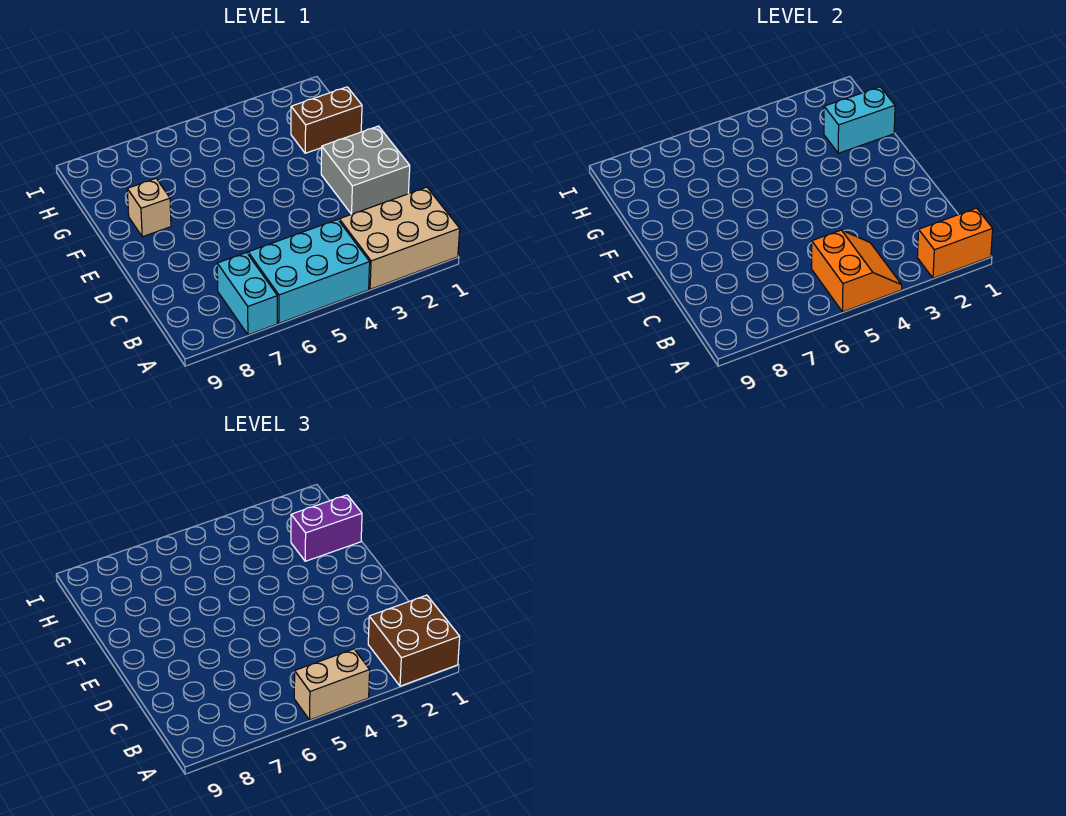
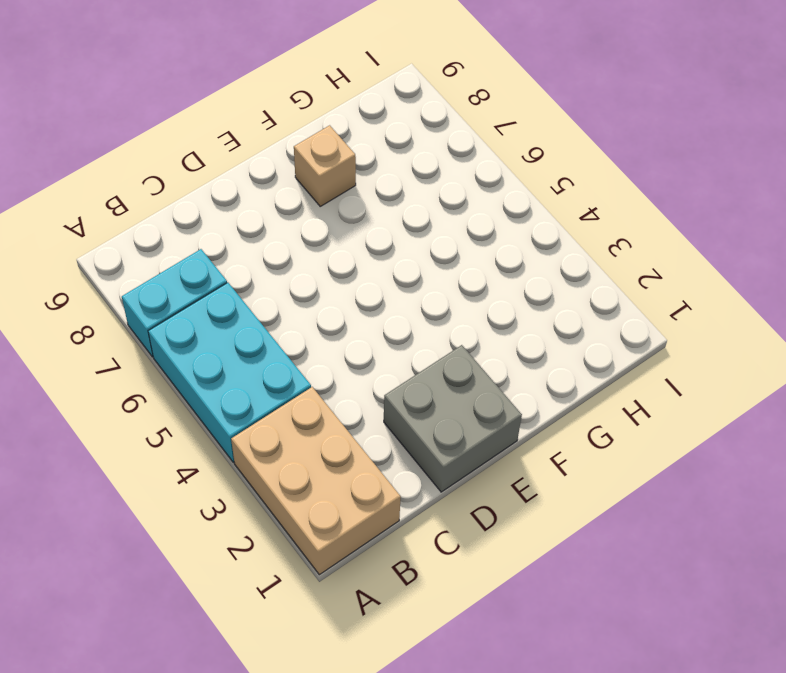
none -> brown brick G1:G2 level 1
none -> orange brick A1:A2 level 2
none -> orange slope A4:B5 level 2 top 5

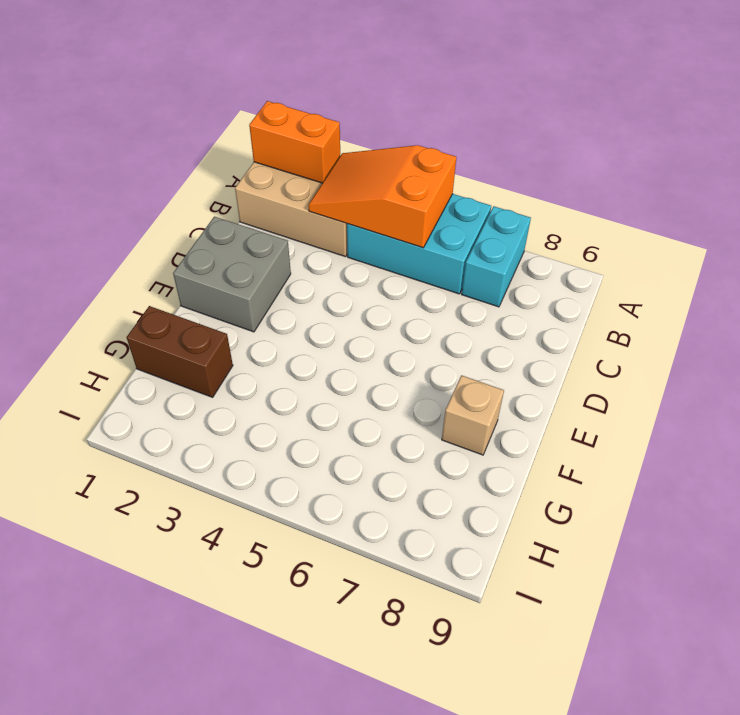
orange slope A3:B5 level 2 top 5 -> orange slope A4:B5 level 2 top 5
none -> cyan brick G1:G2 level 2
none -> brown brick A1:B2 level 3
none -> tan brick A4:A5 level 3

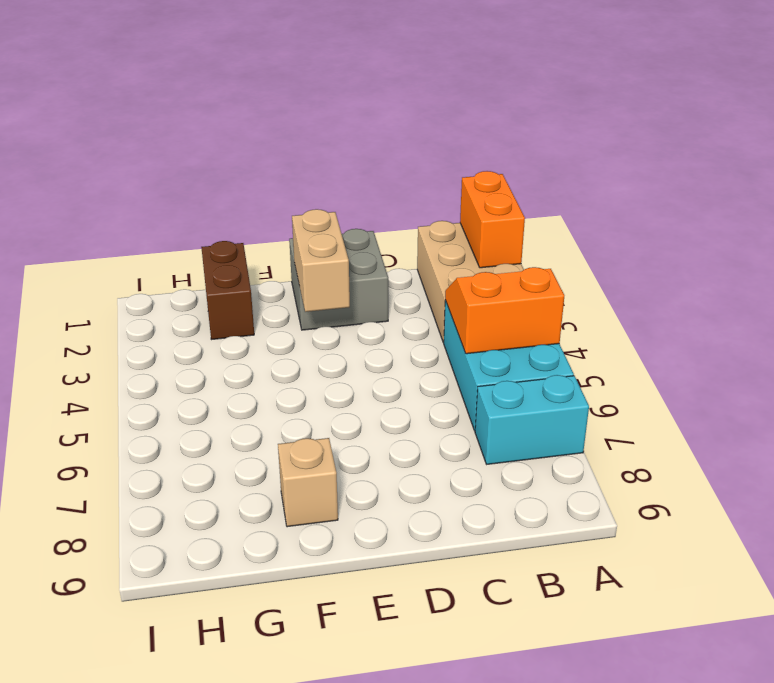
tan brick E2:E3 level 2 -> tan brick A4:A5 level 3
none -> cyan brick G1:G2 level 2
none -> brown brick A1:B2 level 3
none -> purple brick G1:G2 level 3

